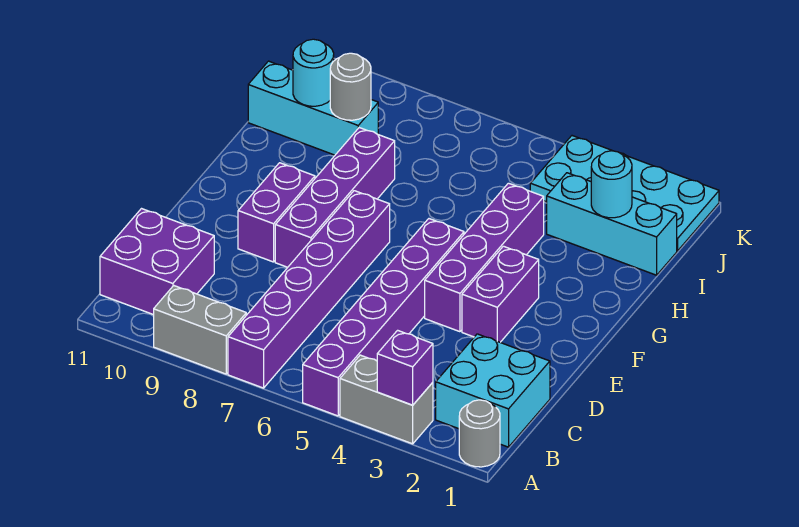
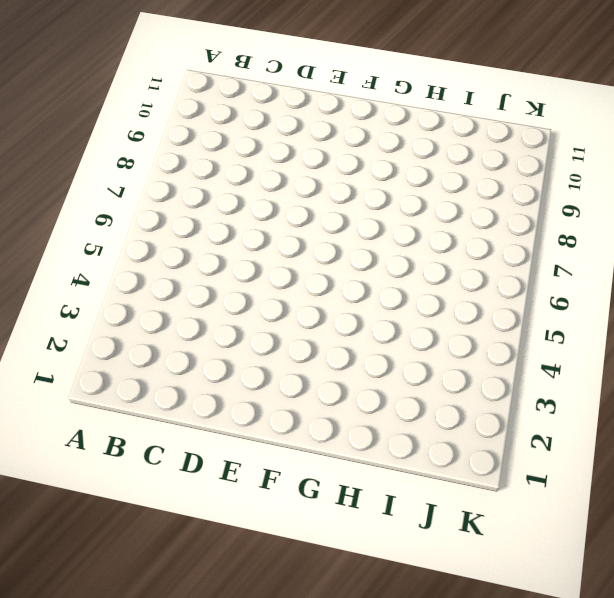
none -> grey round brick A1 level 1
none -> grey brick A3:A4 level 1
none -> purple brick A5:F5 level 1

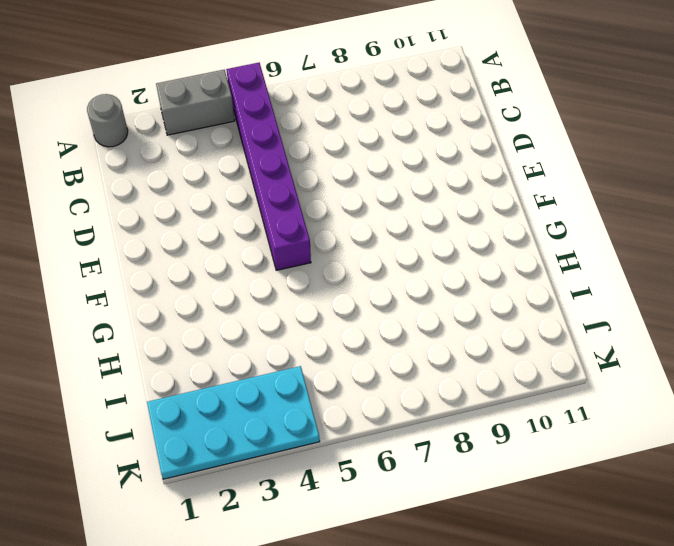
none -> purple brick A7:F7 level 1
none -> grey brick A8:A9 level 1
none -> cyan brick B1:C2 level 1

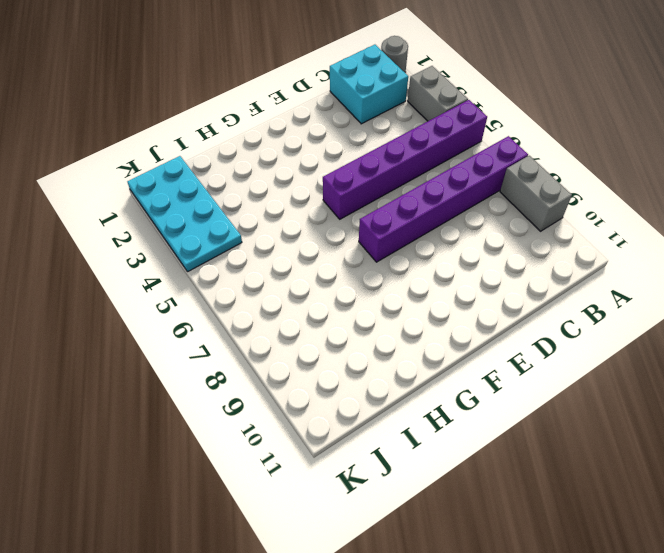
none -> purple brick B10:C11 level 1
none -> purple brick E3:F3 level 1
none -> purple brick E4:H4 level 1

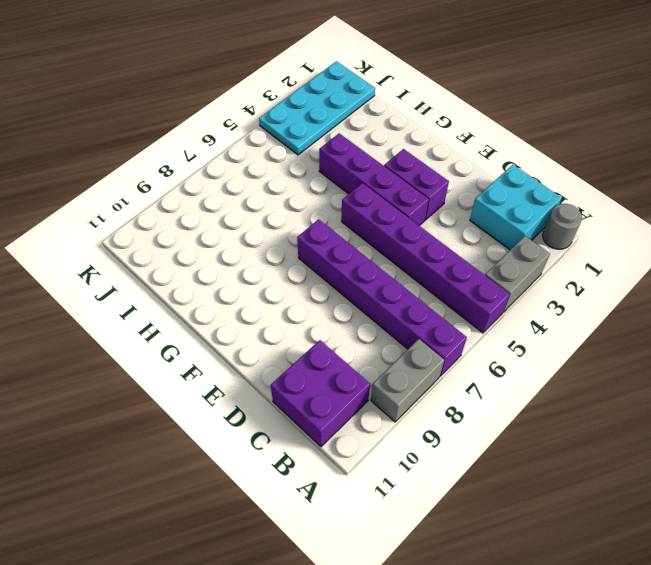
none -> purple brick E8:H8 level 1
none -> purple brick E9:F9 level 1
none -> cyan brick I1:I3 level 1

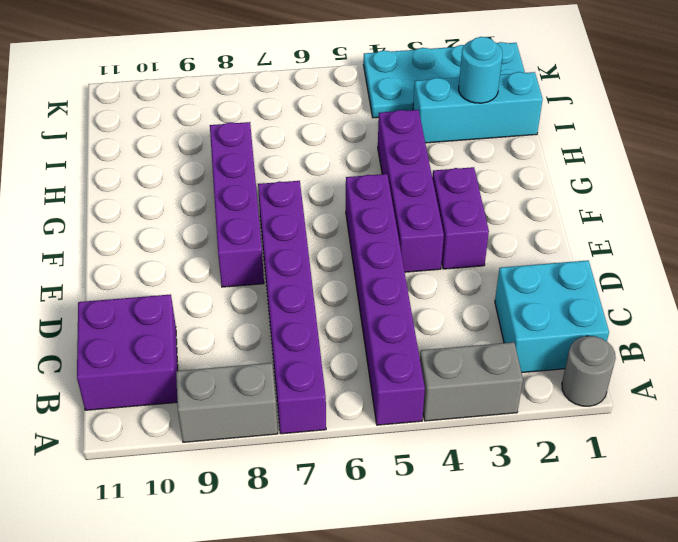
none -> purple brick E9:F9 level 1
none -> cyan brick I9:I11 level 1
none -> purple brick A3 level 2

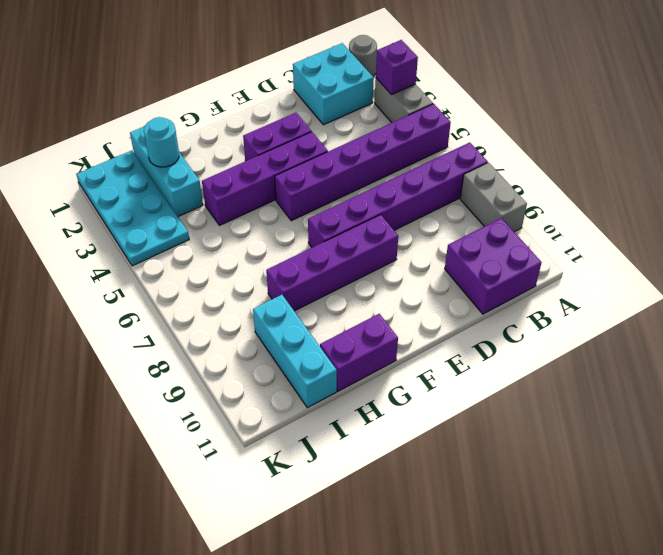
purple brick G11:H11 level 1 -> purple brick E9:F9 level 1
none -> grey round brick I9 level 2
none -> cyan round brick I10 level 2

